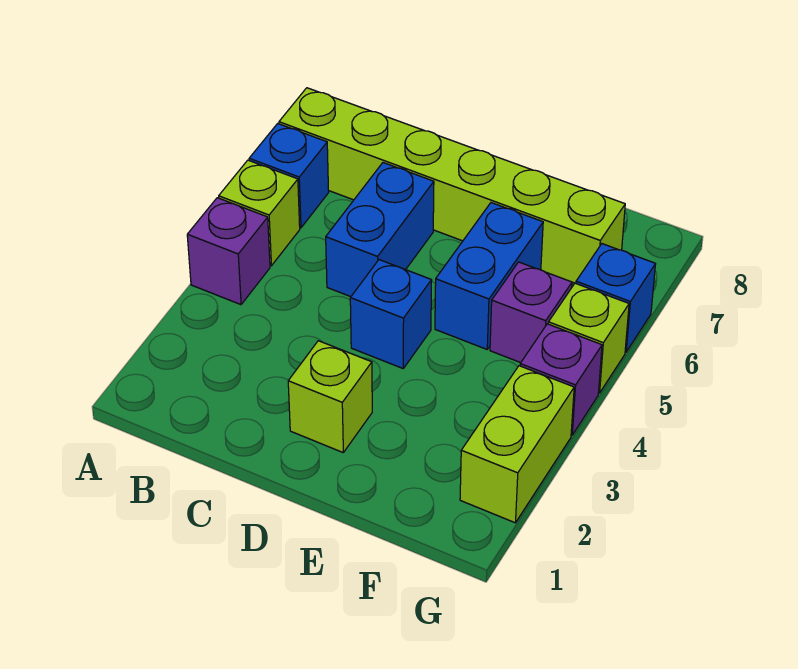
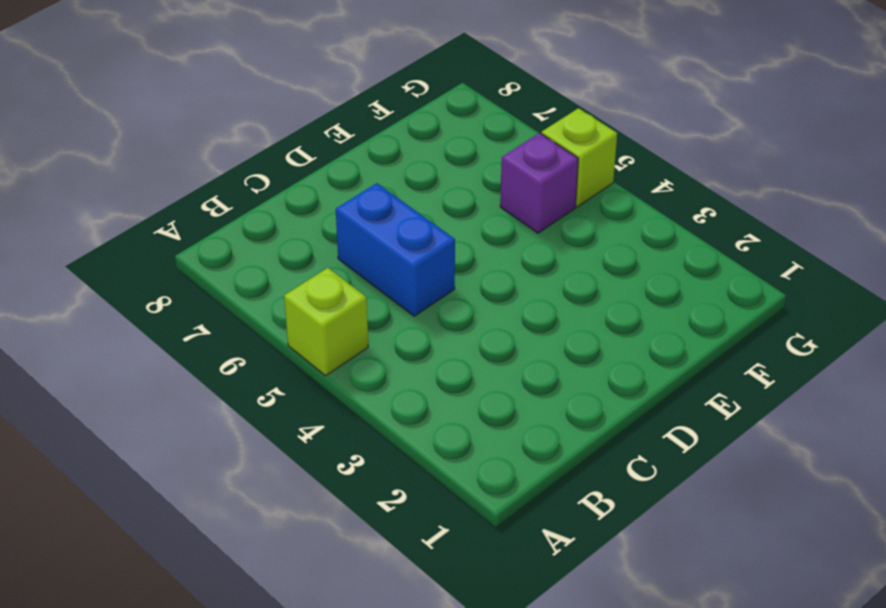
none -> purple brick A4 level 1
none -> blue brick A6 level 1
none -> lime brick A7:F7 level 1

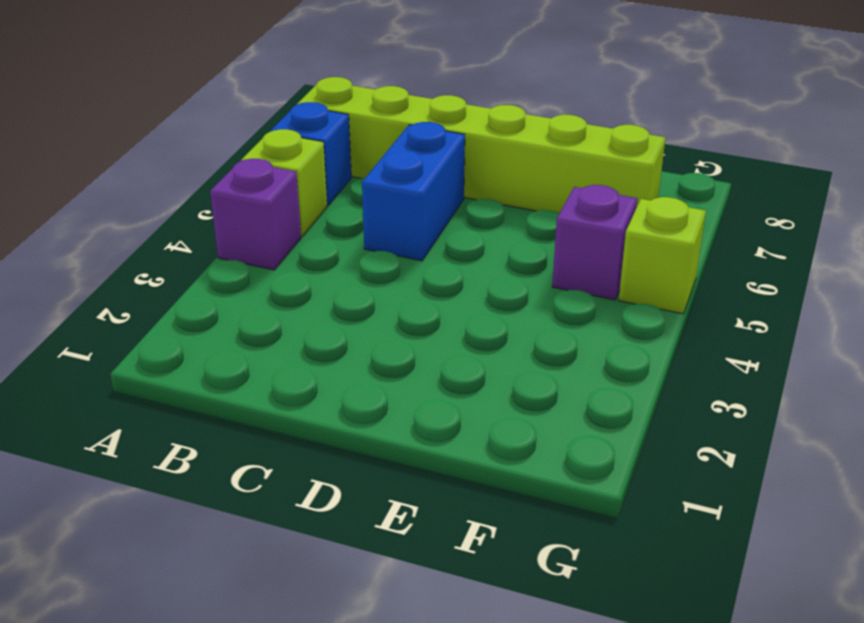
none -> lime brick D2 level 1
none -> blue brick D4 level 1
none -> blue brick E5:E6 level 1

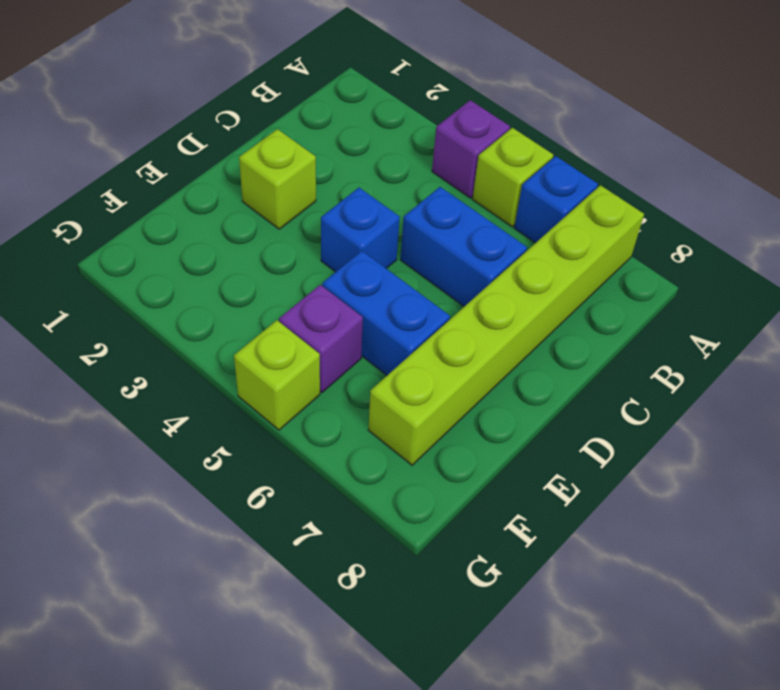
none -> lime brick G2:G3 level 1
none -> purple brick G4 level 1
none -> blue brick G6 level 1

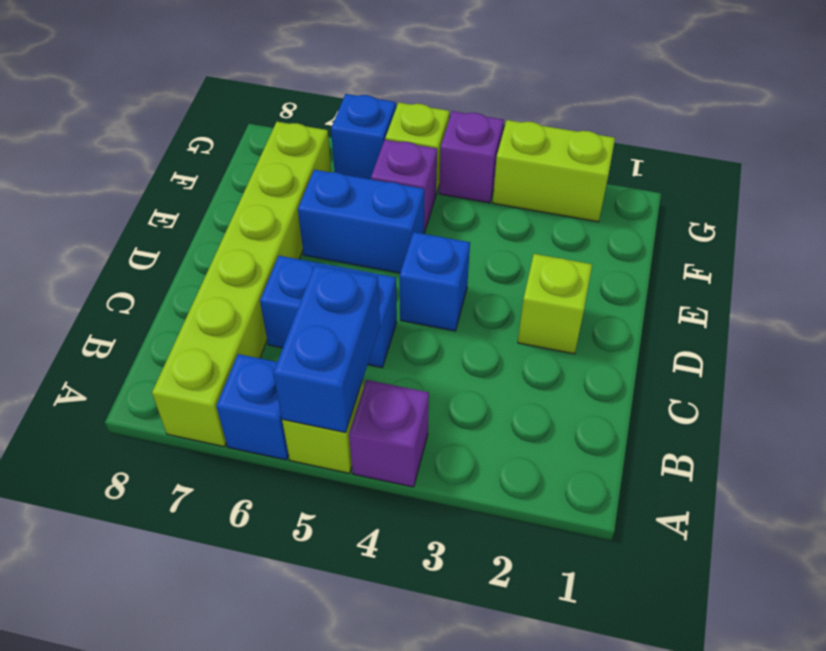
blue brick A5:B5 level 2 -> none

